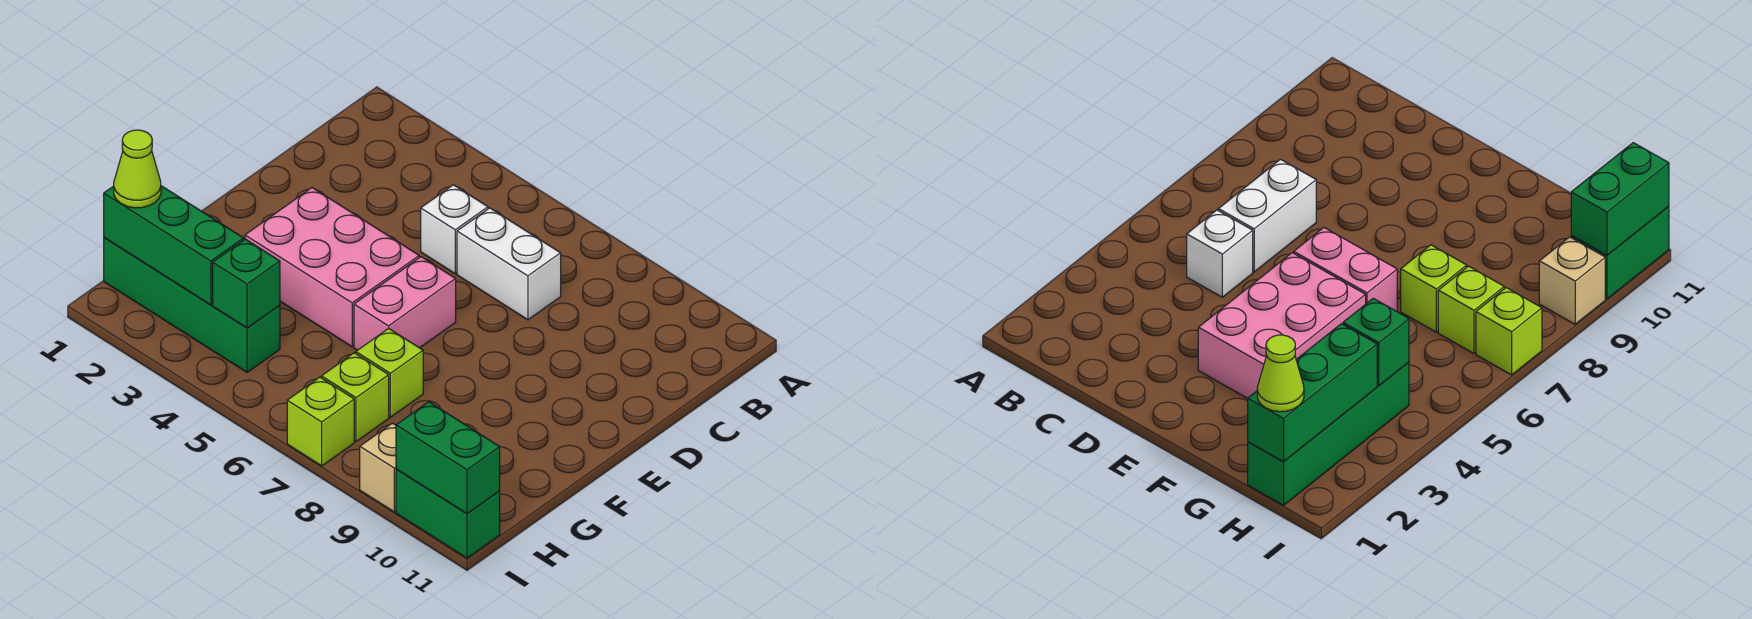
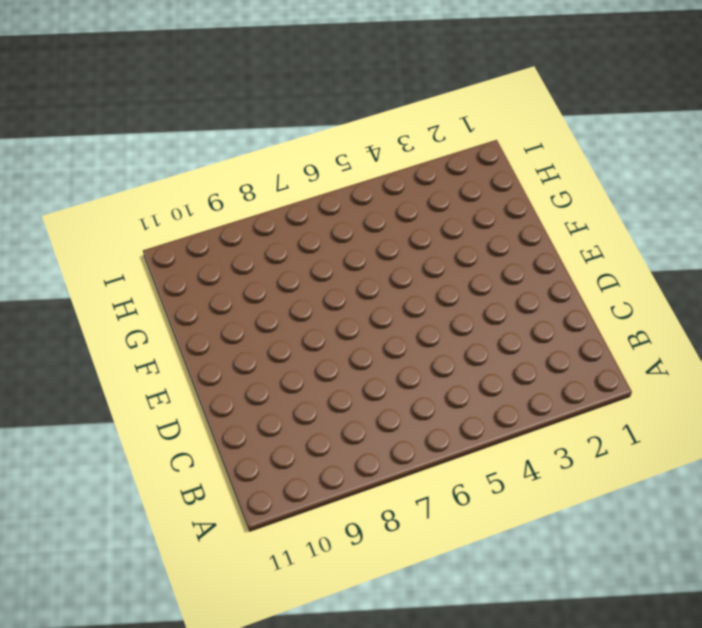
none -> white brick C5 level 1
none -> white brick C6:C7 level 1
none -> pink brick E3:F5 level 1

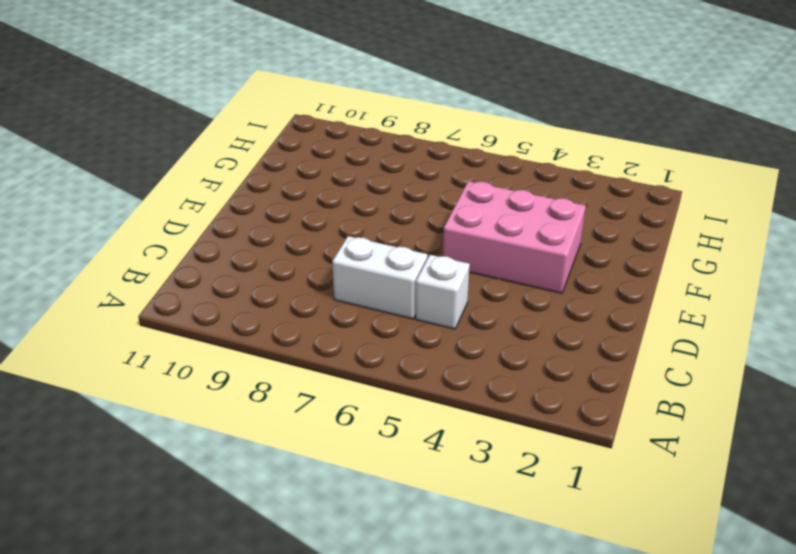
none -> pink brick E6:F6 level 1
none -> lime brick G7 level 1
none -> green brick H1:H4 level 1

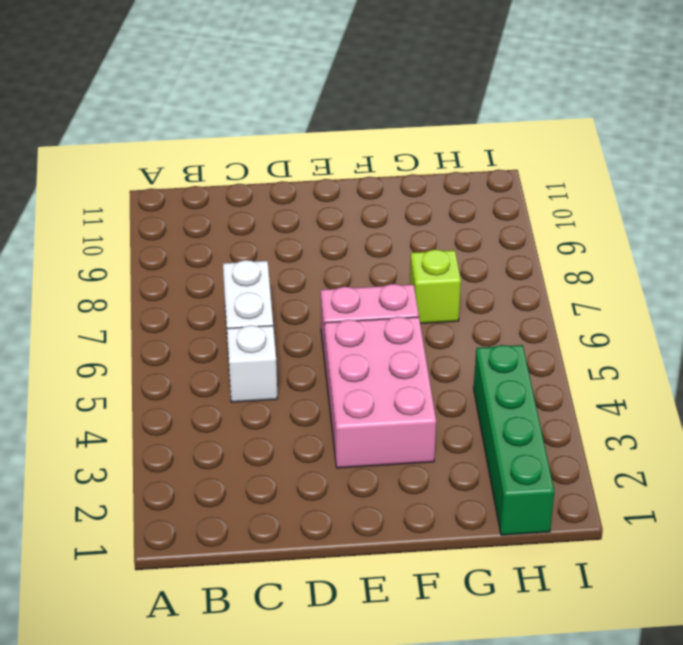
none -> lime brick H7 level 1
none -> lime brick I7 level 1
none -> tan brick I9 level 1

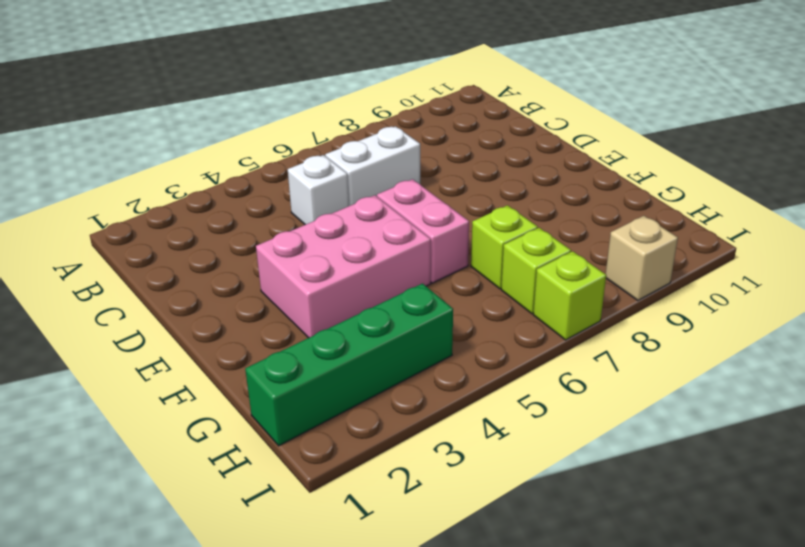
none -> green brick I10:I11 level 1
none -> green brick H1:H3 level 2
none -> green brick H4 level 2

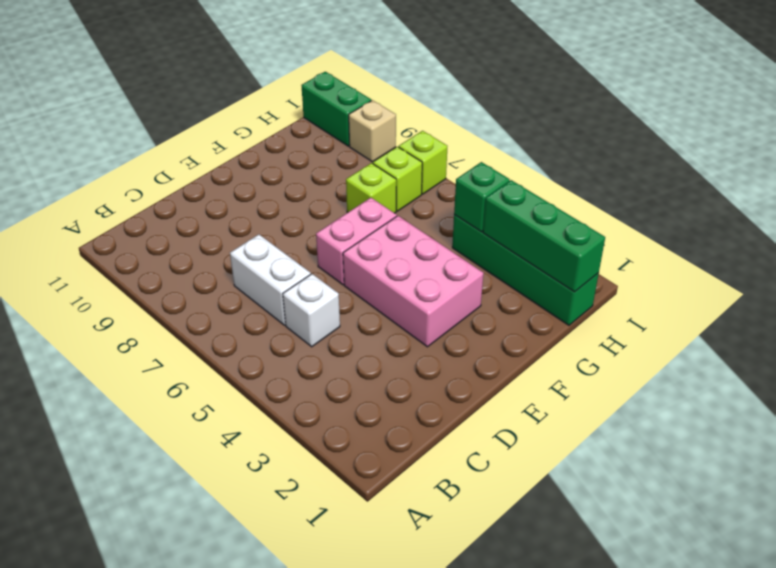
none -> green brick I10:I11 level 2
none -> lime cone H1 level 3

